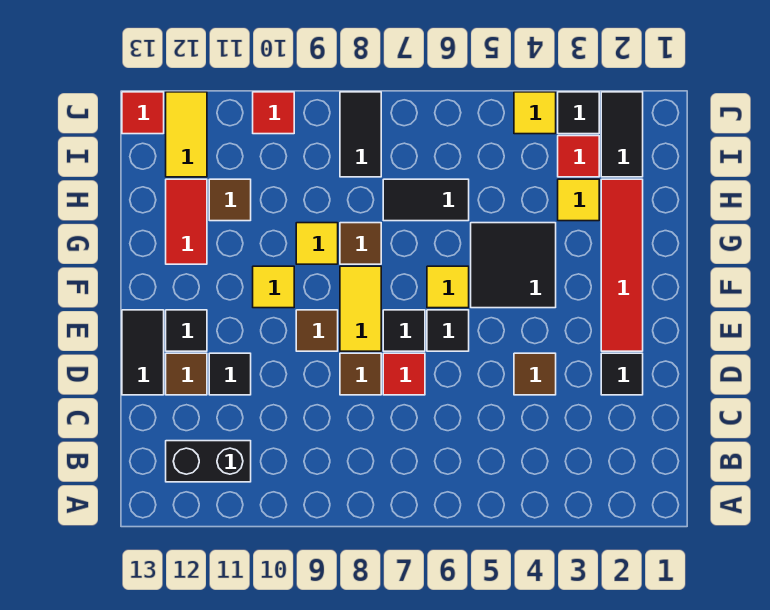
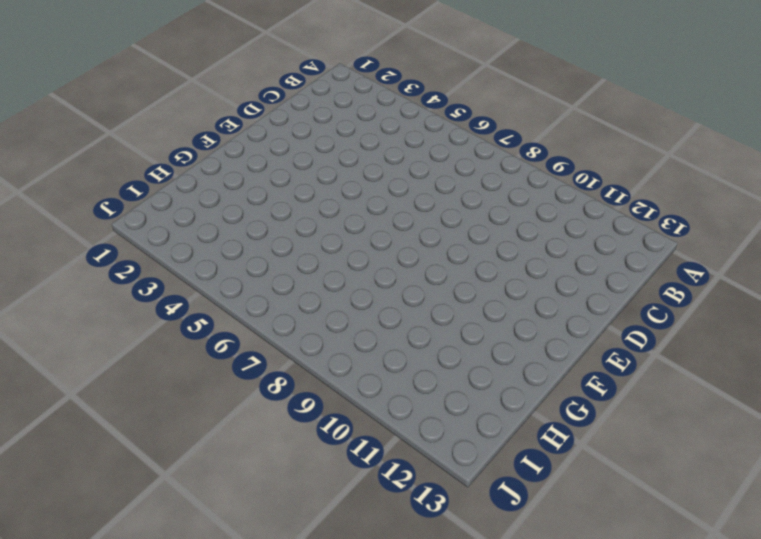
none -> black brick B11:B12 level 1
none -> black tile D2 level 1
none -> brown tile D4 level 1
none -> red tile D7 level 1

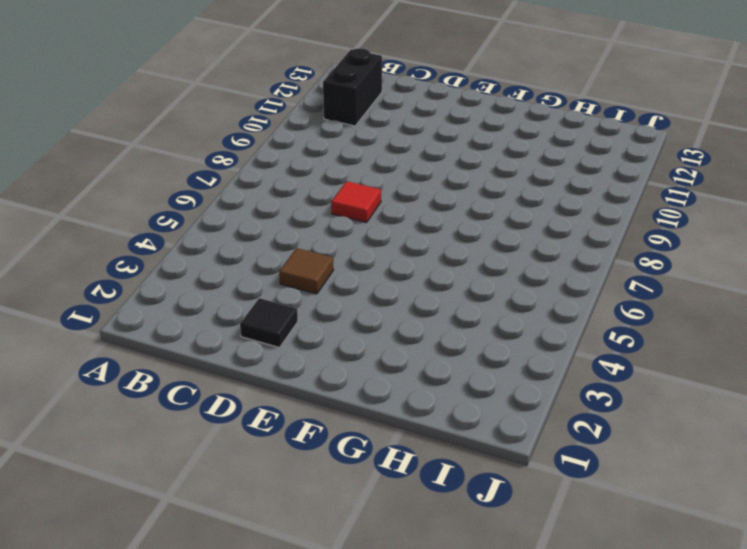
none -> brown tile D8 level 1
none -> black tile D11 level 1
none -> brown tile D12 level 1
none -> black tile D13:E13 level 1

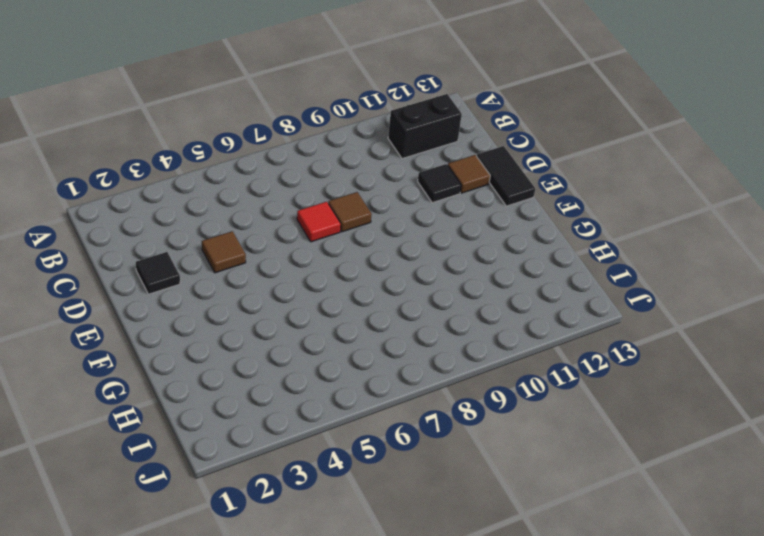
none -> red tile E2:H2 level 1
none -> black tile E6 level 1
none -> black tile E7 level 1
none -> yellow tile E8:F8 level 1

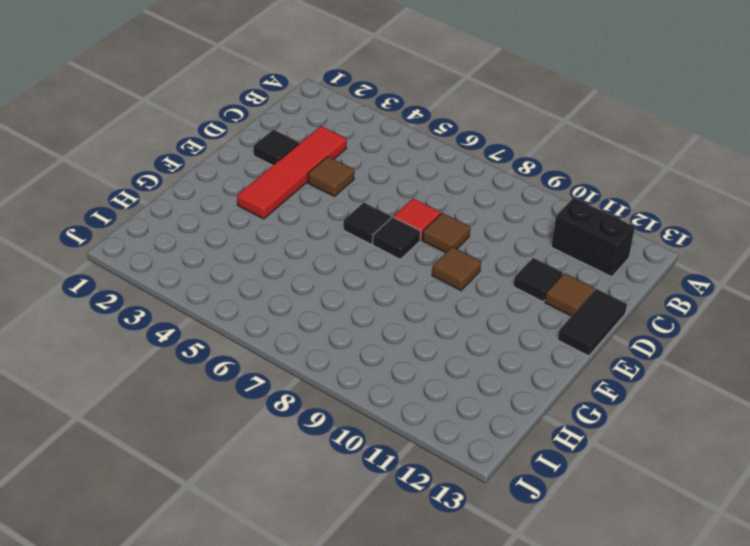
red tile C3:F3 level 1 -> red tile E2:H2 level 1
none -> yellow tile E8:F8 level 1
none -> black tile E12 level 1
none -> black tile F4:G5 level 1
none -> yellow tile F6 level 1

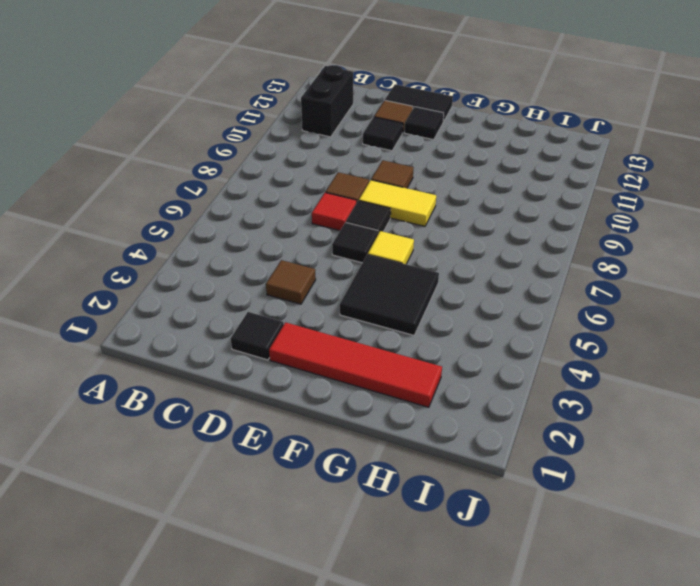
none -> yellow tile F10 level 1
none -> brown tile G8 level 1
none -> yellow tile G9 level 1
none -> red tile G12:H12 level 1

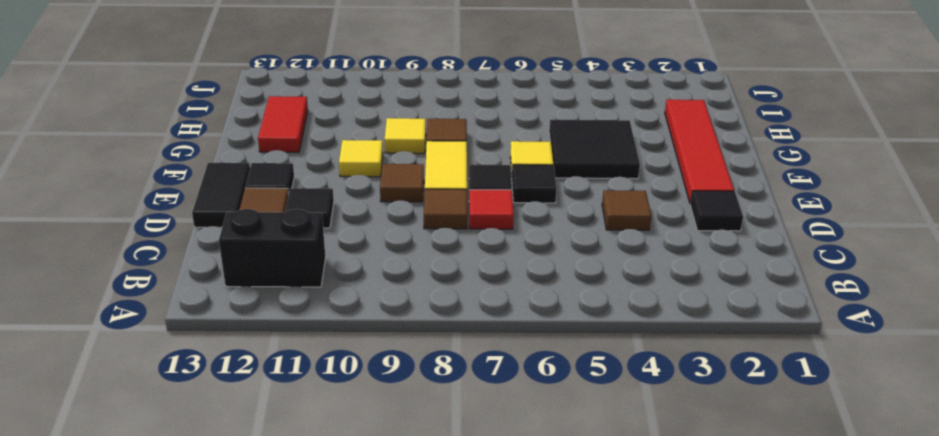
none -> yellow tile H3 level 1
none -> black tile H6:H7 level 1
none -> brown tile H11 level 1
none -> black tile I2:J2 level 1

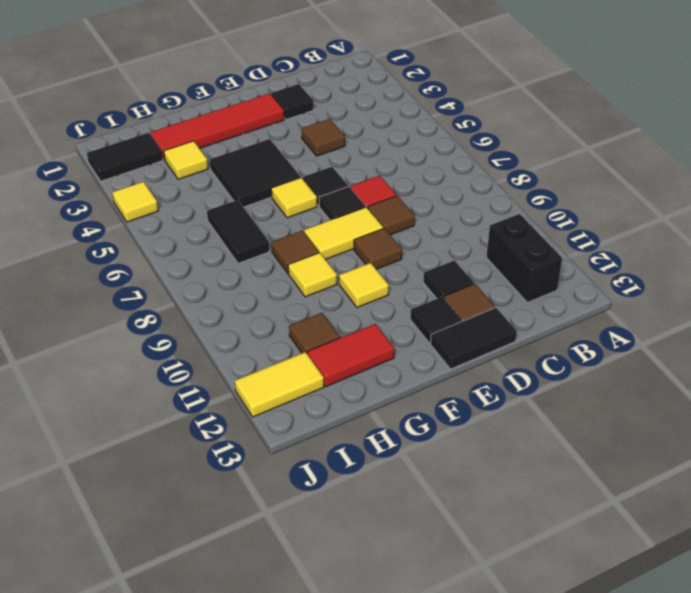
none -> red tile I3 level 1
none -> black tile I8:J8 level 1
none -> black tile J3 level 1
none -> red tile J10 level 1

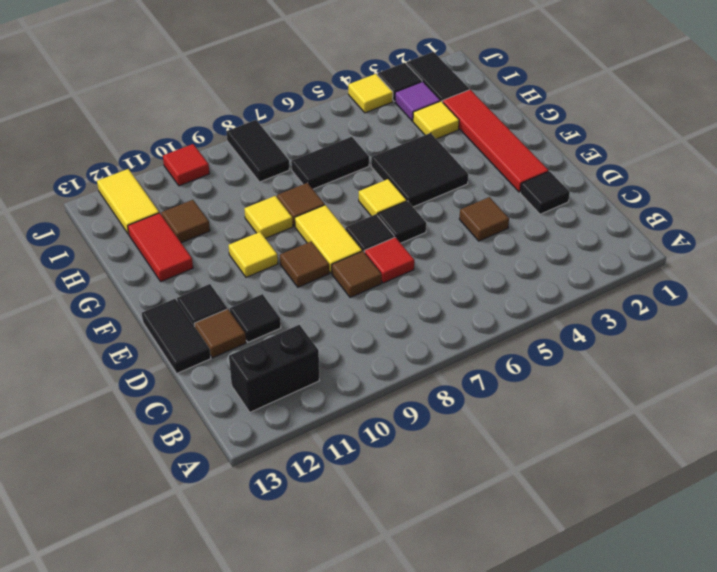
purple tile I3 level 1 -> red tile I3 level 1
none -> red tile J13 level 1

